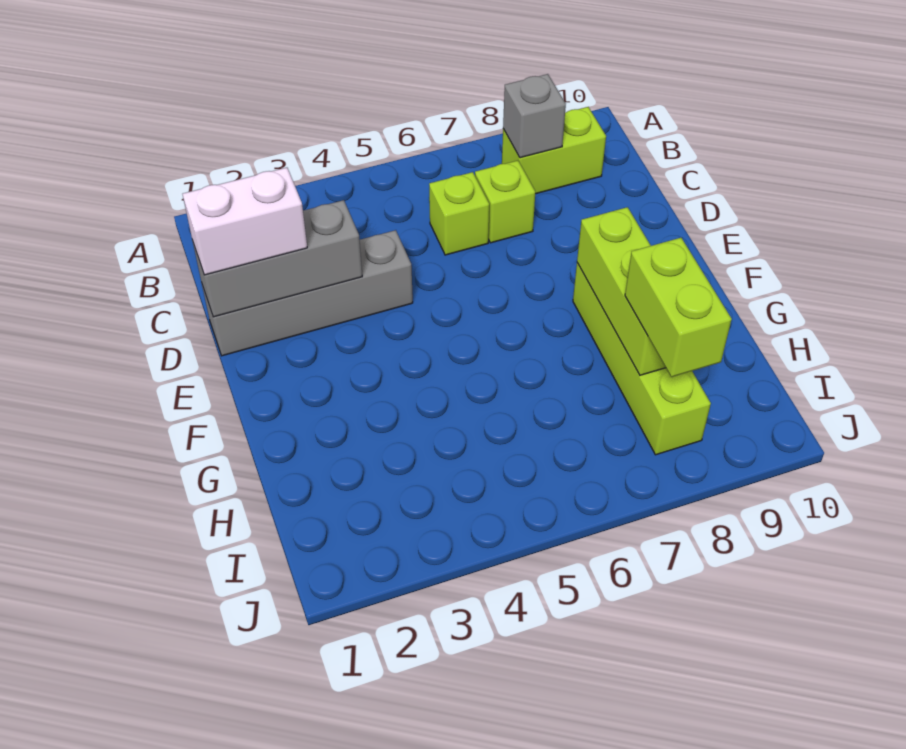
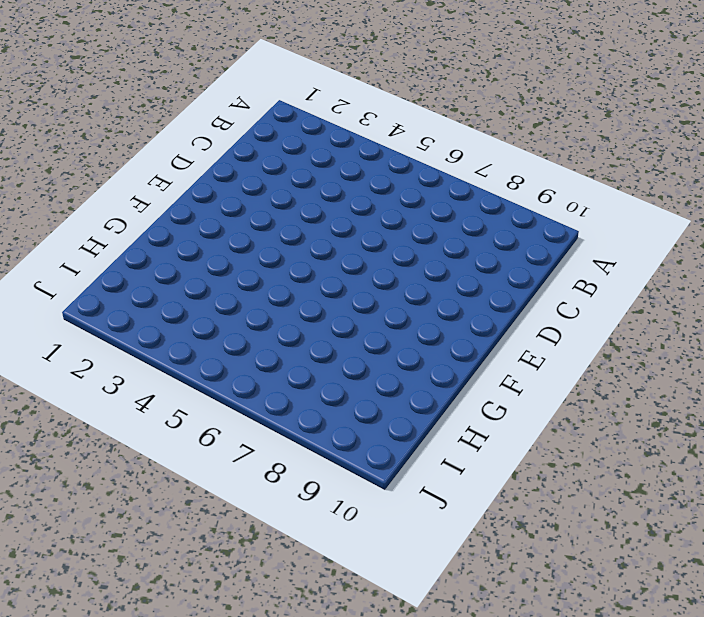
none -> lime brick B8:B9 level 1
none -> lime brick C6 level 1

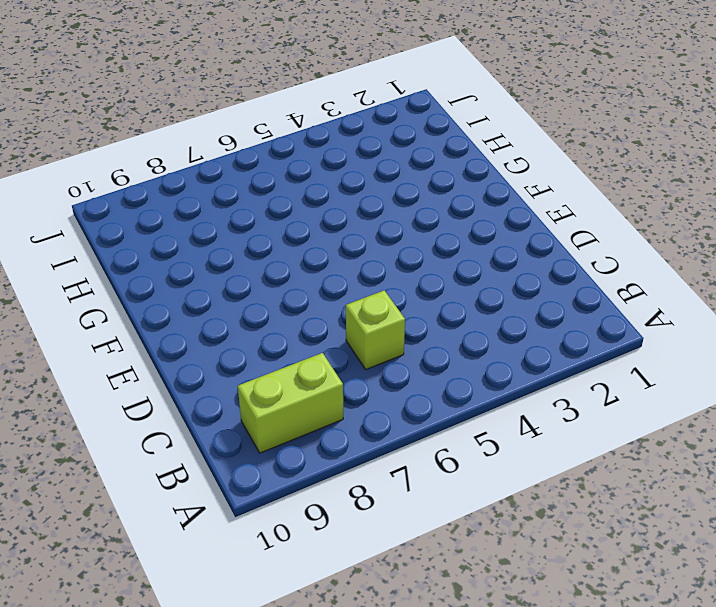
none -> lime brick C7 level 1
none -> grey brick D1:D4 level 1

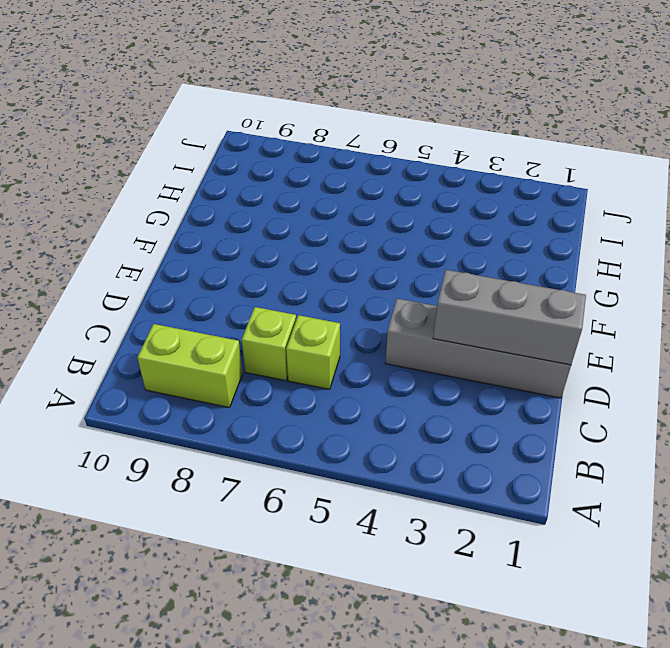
none -> lime brick F8:I8 level 1
none -> grey brick B8 level 2

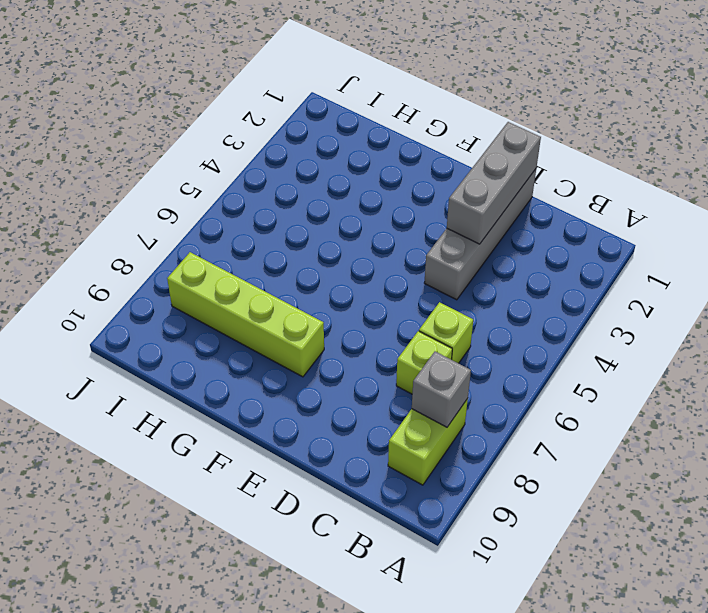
none -> lime brick F8:H8 level 2
none -> white brick D1:D2 level 3

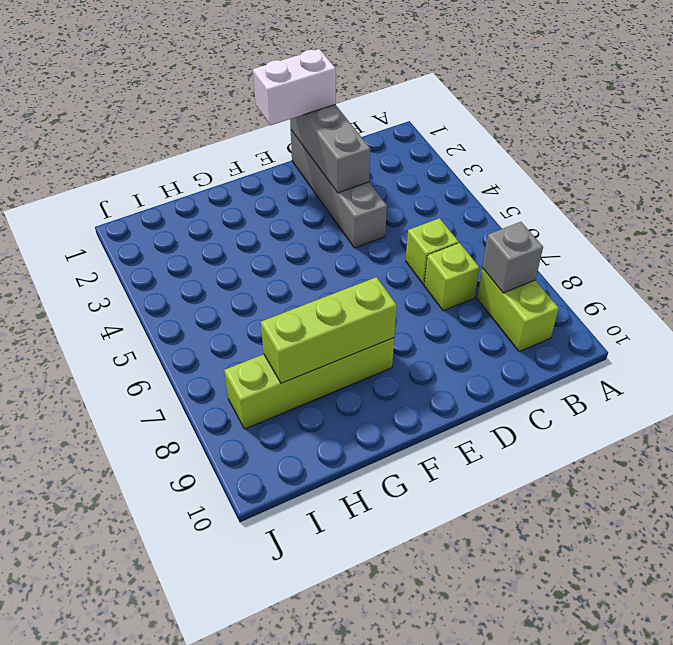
white brick D1:E1 level 3 -> white brick D1:D2 level 3
none -> lime brick H8:I8 level 3

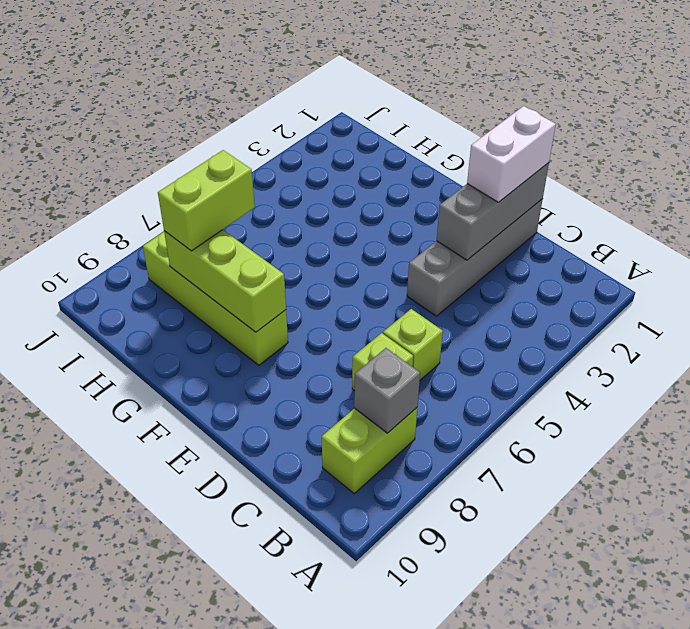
lime brick H7:H8 level 3 -> lime brick H8:I8 level 3

